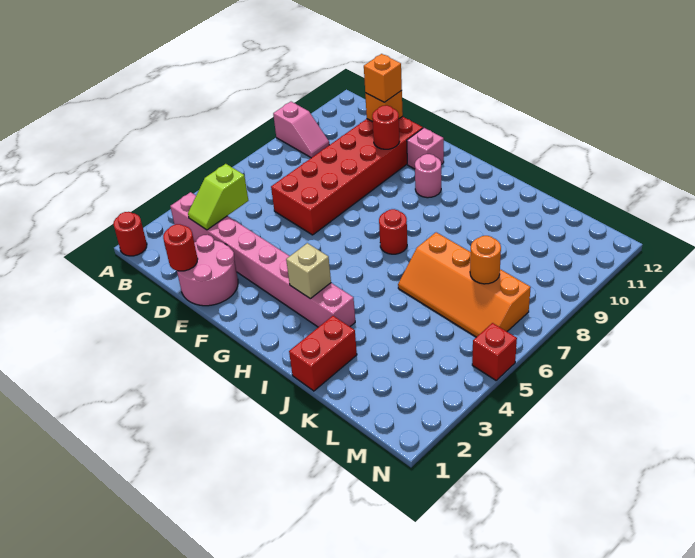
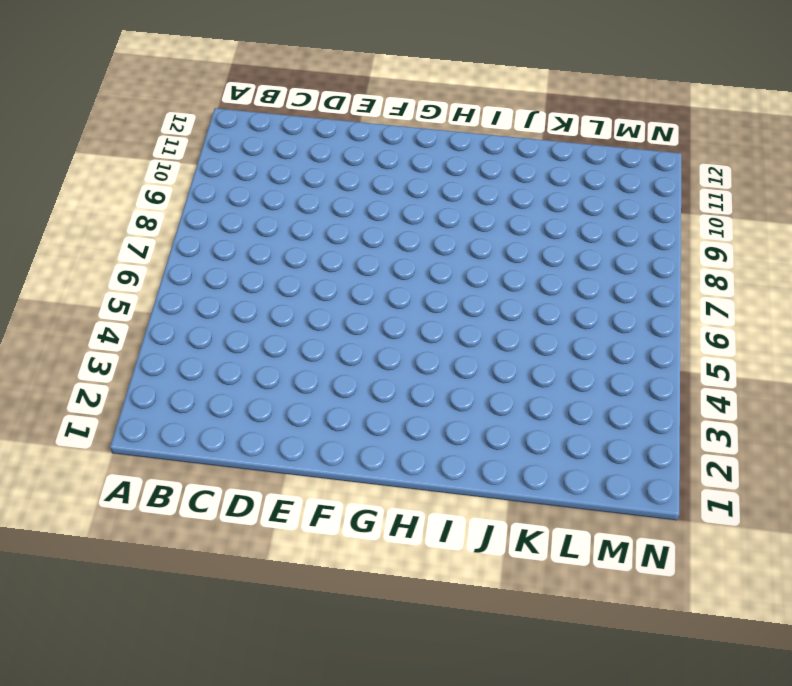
none -> red round brick A1 level 1
none -> pink slope A9:B9 level 1 top A
none -> pink brick B3:I3 level 1

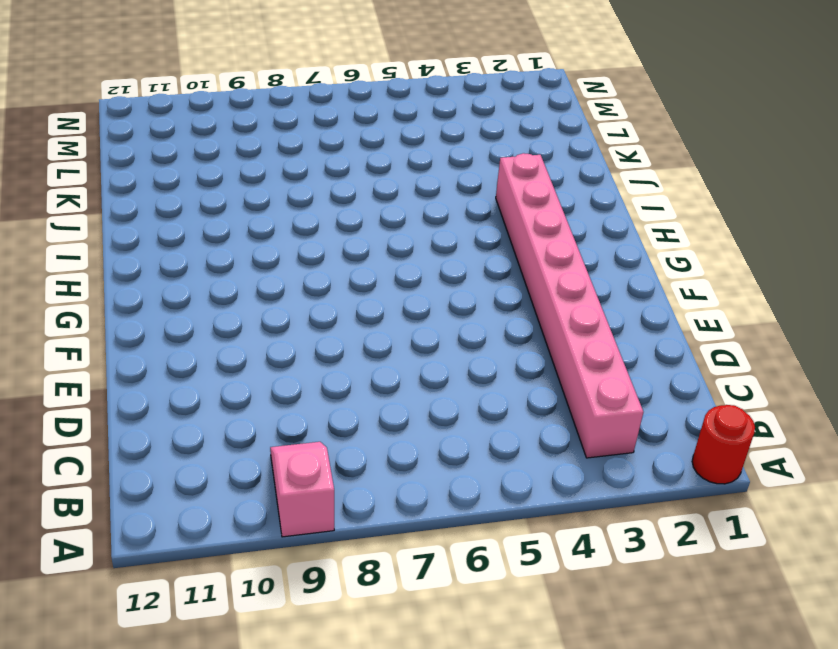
none -> pink round brick D1:E2 level 1
none -> red brick D6:E11 level 1
none -> pink brick F11 level 1

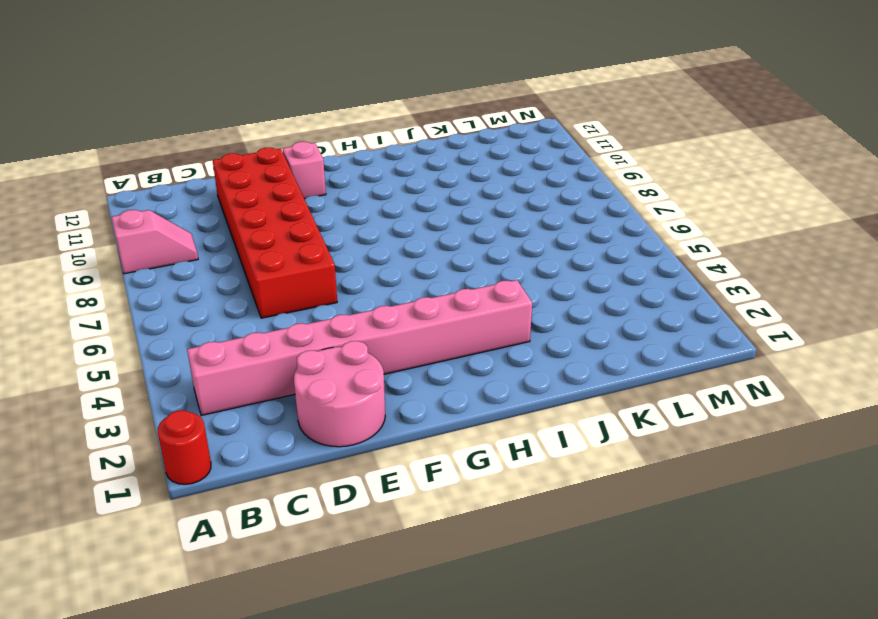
none -> pink round brick G10 level 1
none -> red round brick H7 level 1
none -> red brick J1:J2 level 1

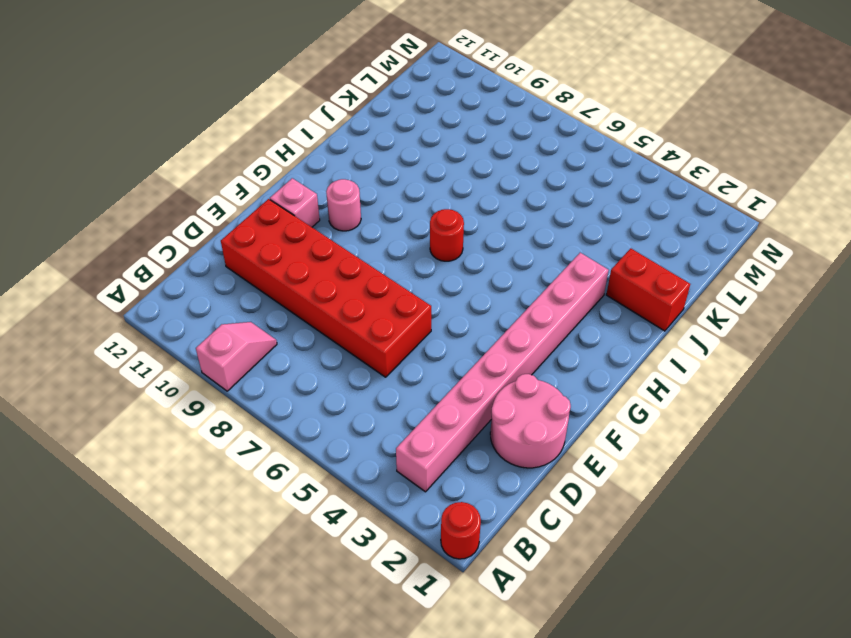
none -> orange slope J6:M7 level 1 top 7
none -> red brick N5 level 1
none -> lime slope C3:C4 level 2 top 4

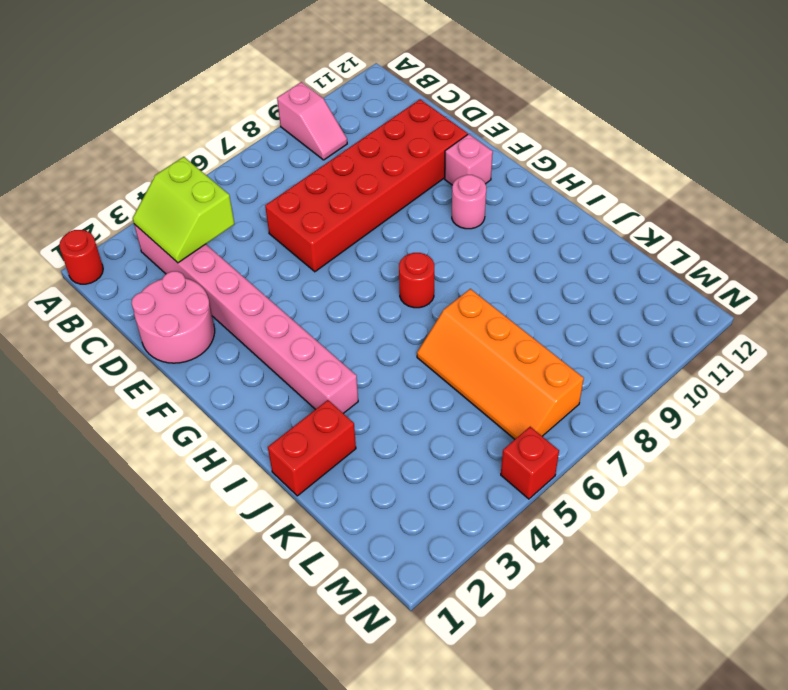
lime slope B3:C4 level 2 top 4 -> lime slope C3:C4 level 2 top 4
none -> red round brick D1 level 2
none -> orange brick D11 level 2
none -> red round brick E10 level 2

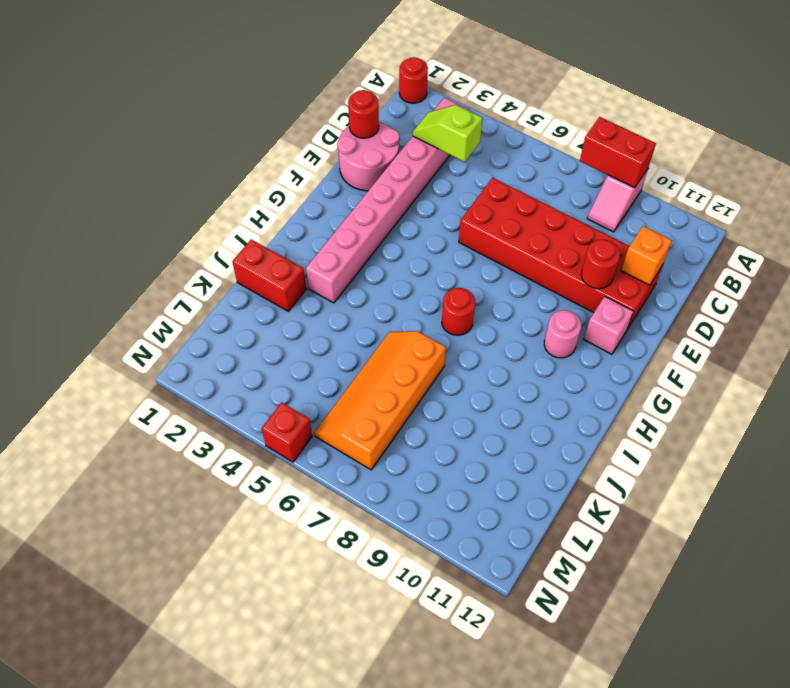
red brick A8:A9 level 2 -> none
none -> tan brick H3 level 2
none -> orange round brick L7 level 2
none -> orange brick D11 level 3

